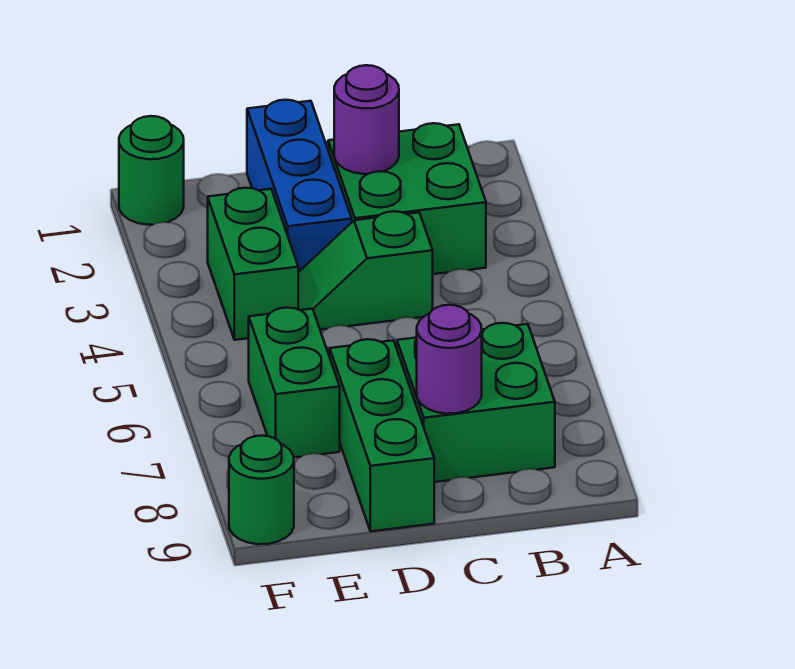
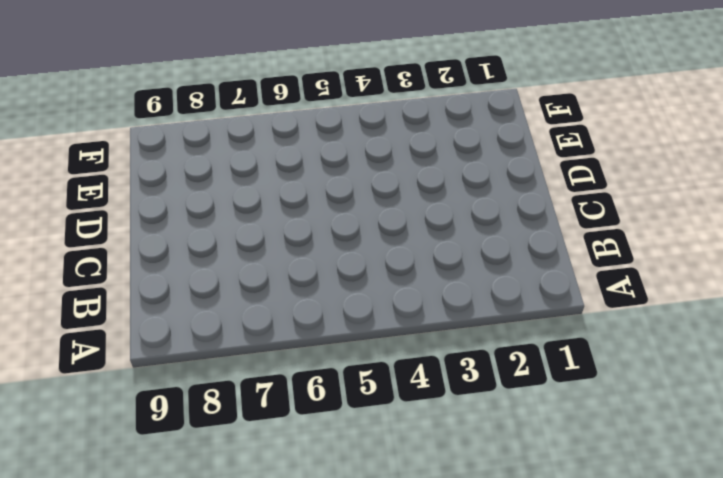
none -> green brick B2:C3 level 1
none -> green brick B7:C8 level 1

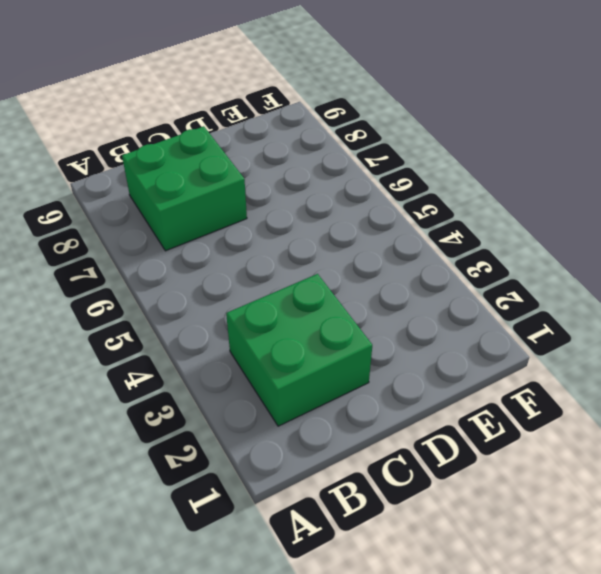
none -> green slope C4:D4 level 1 top C
none -> blue brick D1:D3 level 1

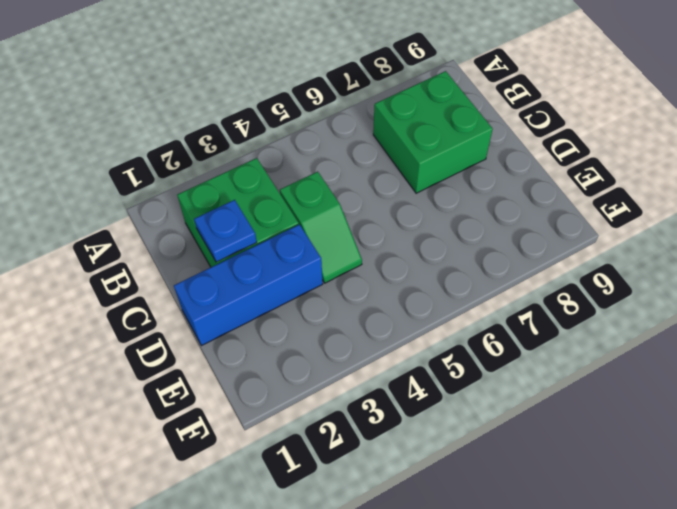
blue plate C2 level 2 -> purple round brick C2 level 2
none -> green brick D7:D9 level 1
none -> green brick E3:E4 level 1

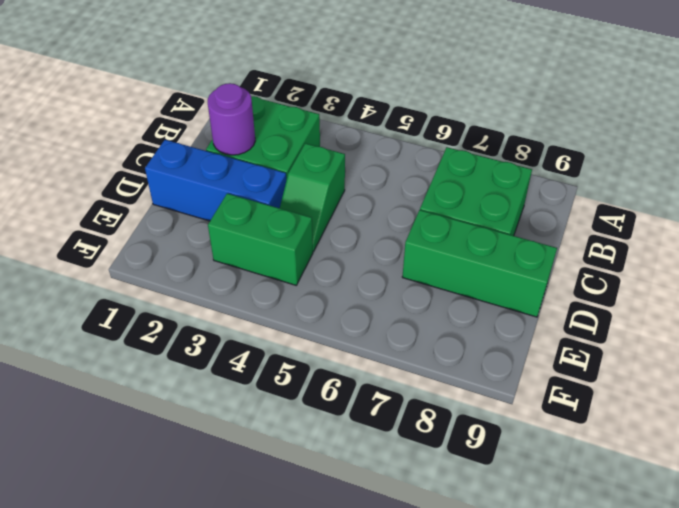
none -> green brick E6:E7 level 1
none -> green round brick F1 level 1

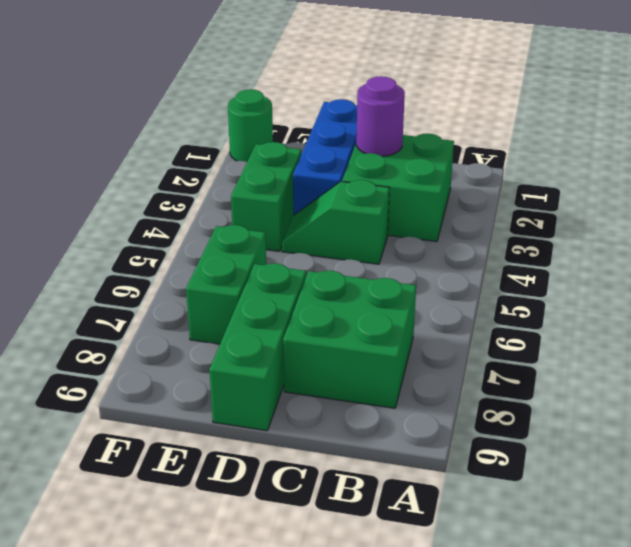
none -> green round brick F9 level 1
none -> purple round brick C8 level 2

